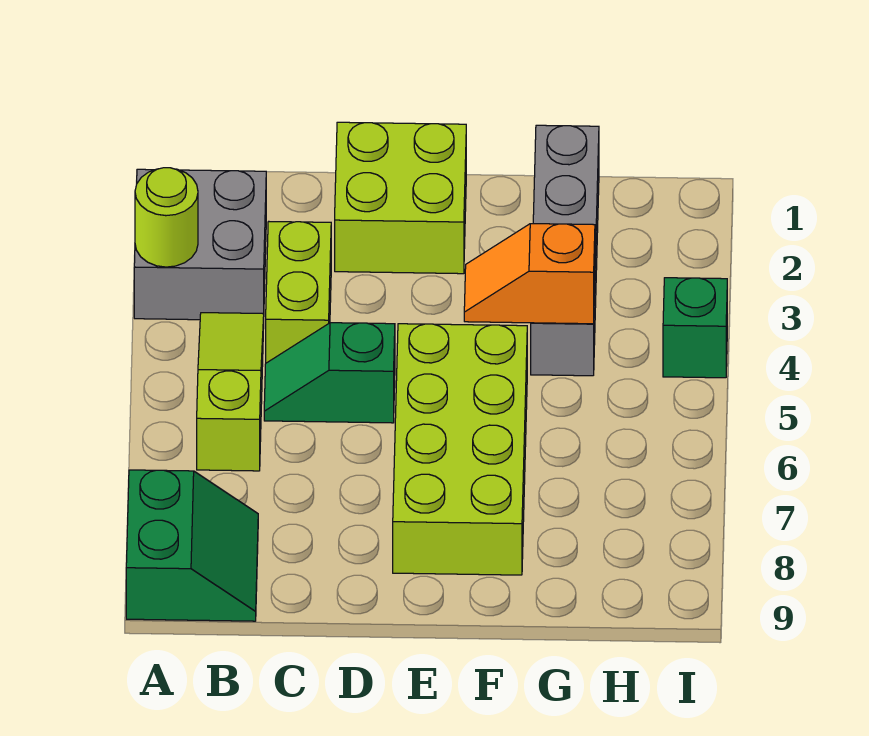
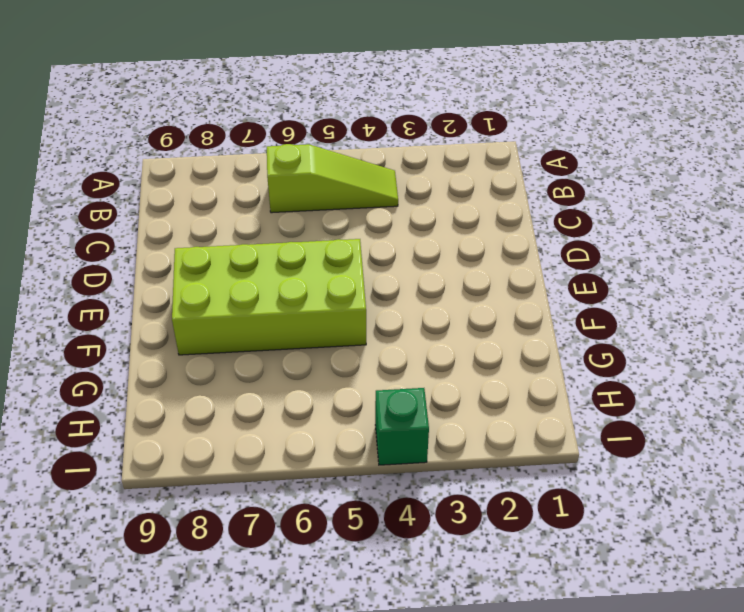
none -> grey brick A2:B3 level 1
none -> green slope A8:B9 level 1 top A

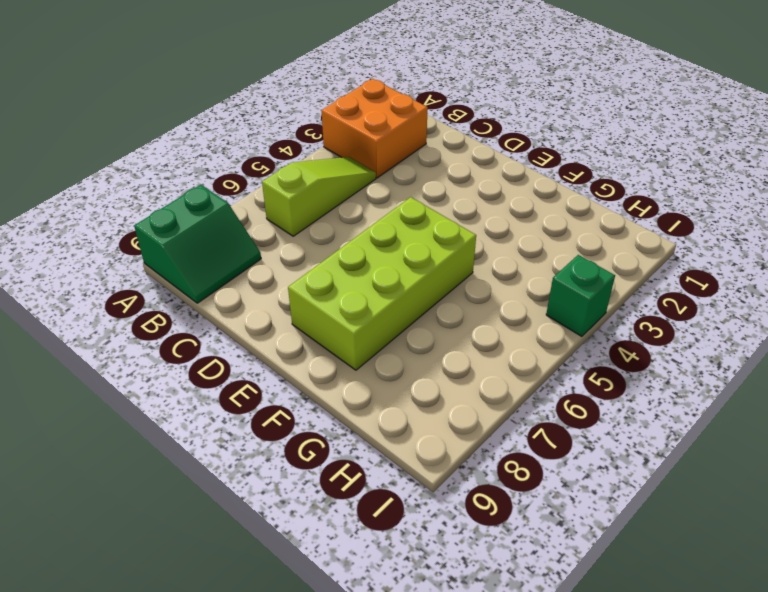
orange brick A2:B3 level 1 -> grey brick A2:B3 level 1
none -> lime brick C3:C4 level 1
none -> green slope C5:D5 level 1 top D

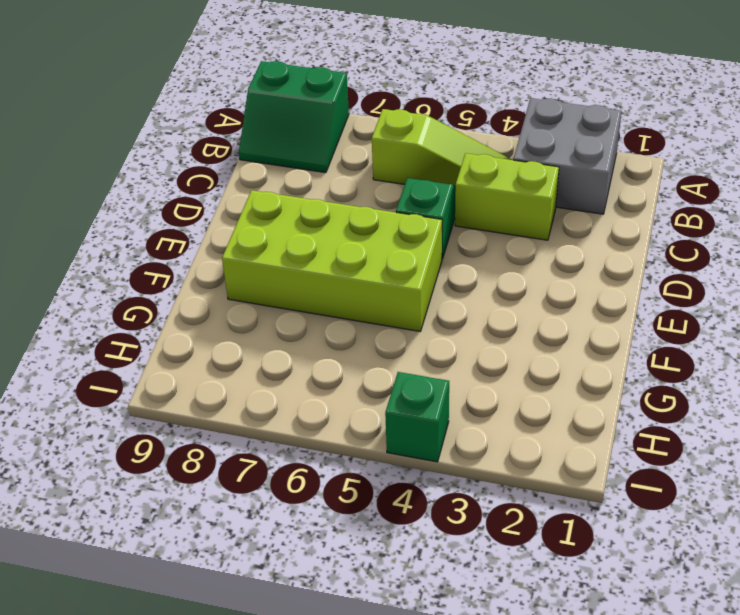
none -> lime brick D1:E2 level 1
none -> grey brick G1:G4 level 1

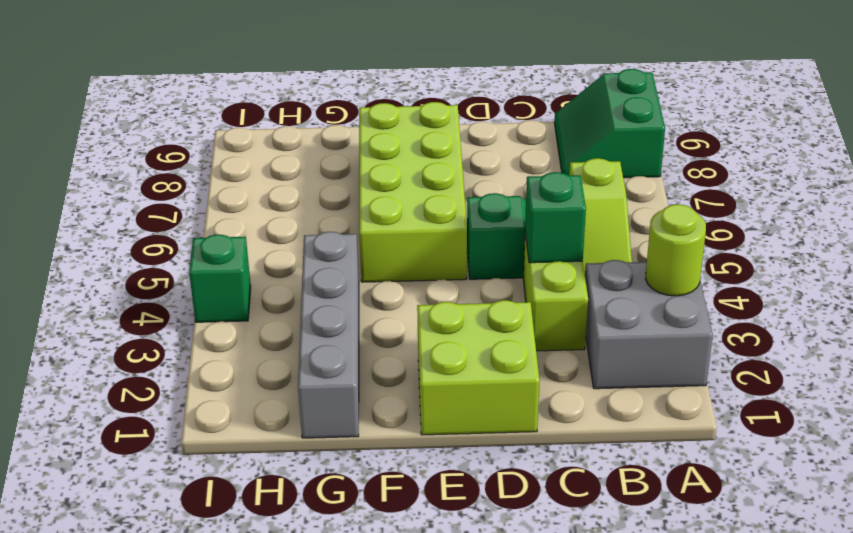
green brick C4 level 2 -> none
none -> orange slope F4:G4 level 2 top G

